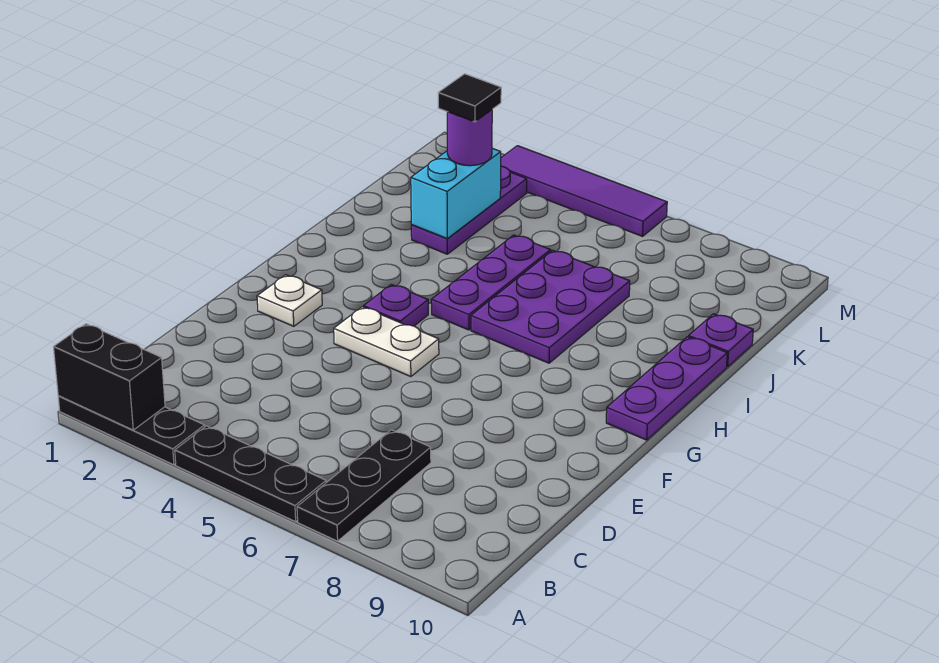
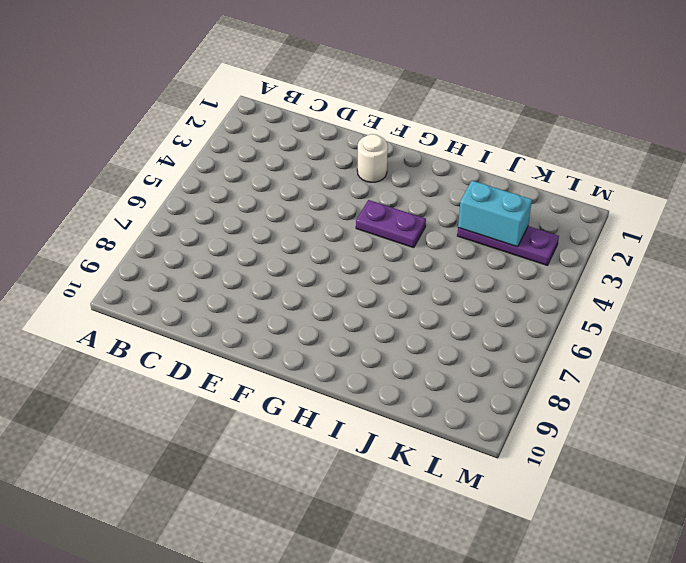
white round brick F2 level 1 -> white plate F2 level 1
purple plate G4:H4 level 1 -> purple plate G4 level 1
none -> black plate A1:A3 level 1
none -> black plate A4:A6 level 1
none -> black plate A7:C7 level 1

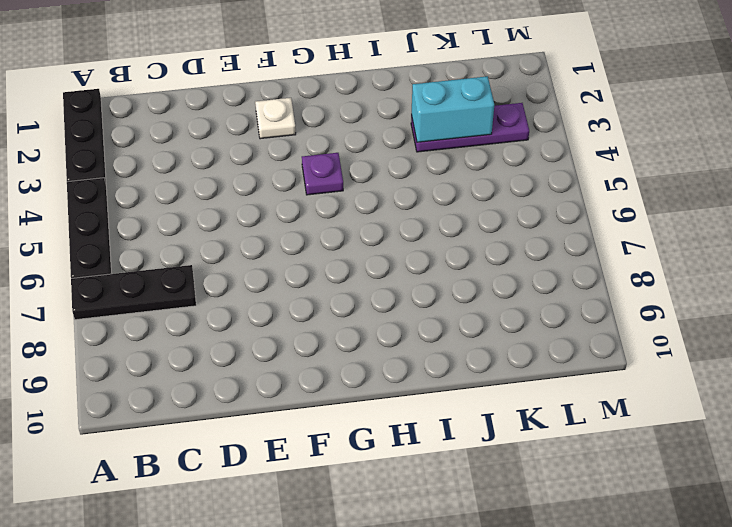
none -> white plate F4:F5 level 1
none -> purple plate G10:I10 level 1
none -> purple plate H5:J5 level 1

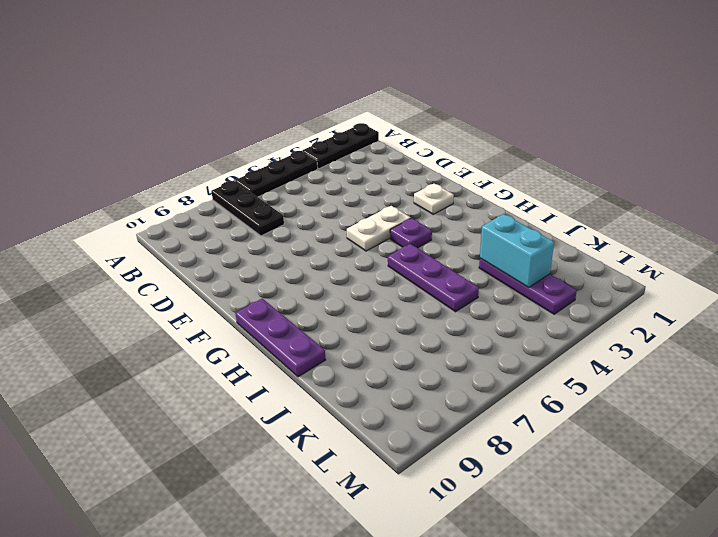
none -> purple plate H6:J7 level 1
none -> purple plate J10 level 1
none -> purple tile M3:M6 level 1

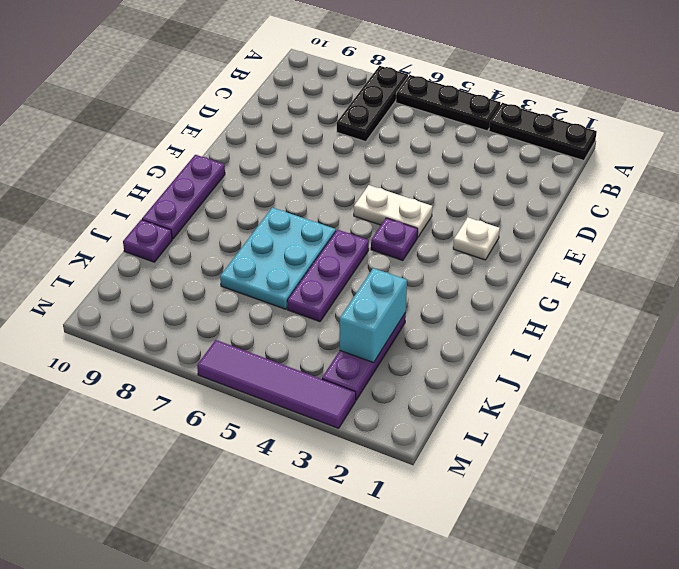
cyan plate H6:J7 level 1 -> purple plate H6:J7 level 1
none -> black brick A1:A2 level 2
none -> purple round brick K3 level 3
none -> black tile K3 level 4

